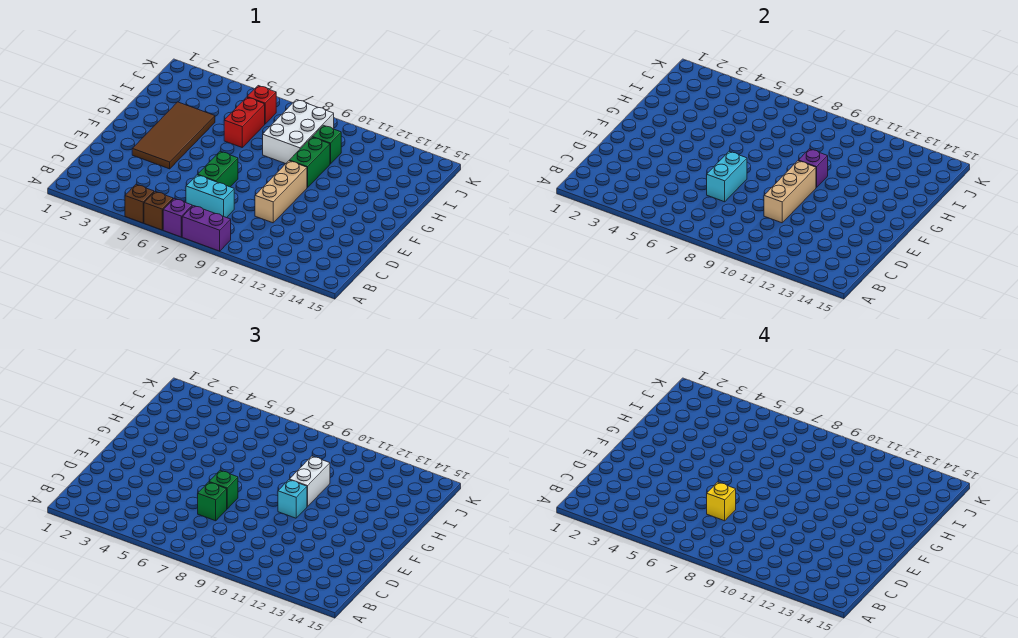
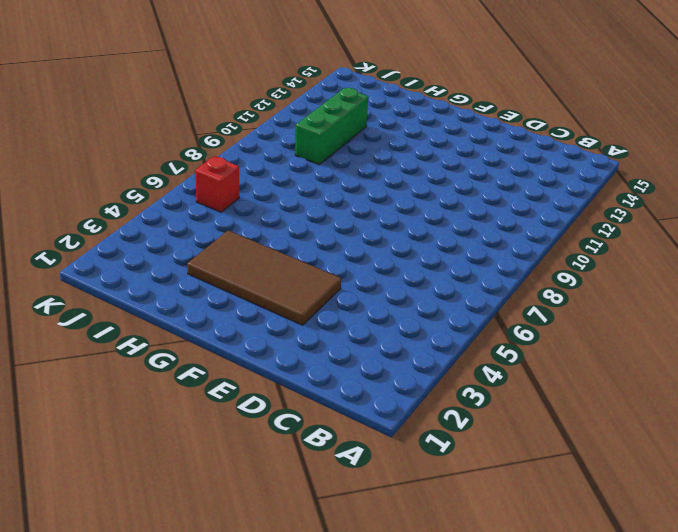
green brick I10:I12 level 1 -> green brick I10 level 1
none -> brown brick A5 level 1
none -> brown brick A6 level 1
none -> purple brick A7 level 1

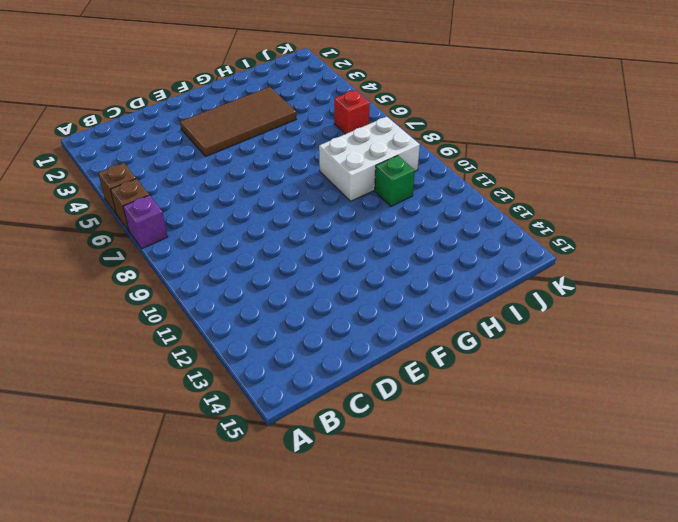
none -> purple brick A8:A9 level 1
none -> cyan brick C7:C8 level 1
none -> green brick D7:E7 level 1

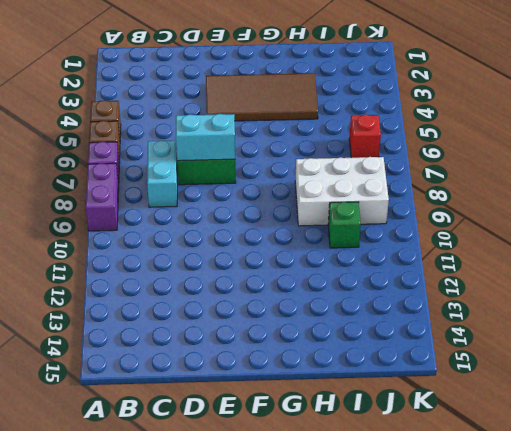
none -> tan brick D10:F10 level 1
none -> green brick G10:H10 level 1
none -> red brick H6:I6 level 1

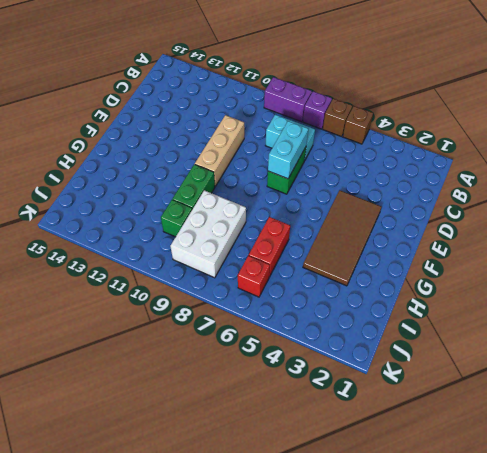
none -> tan brick D10:F10 level 2
none -> purple brick G10 level 2
none -> green brick D7 level 3

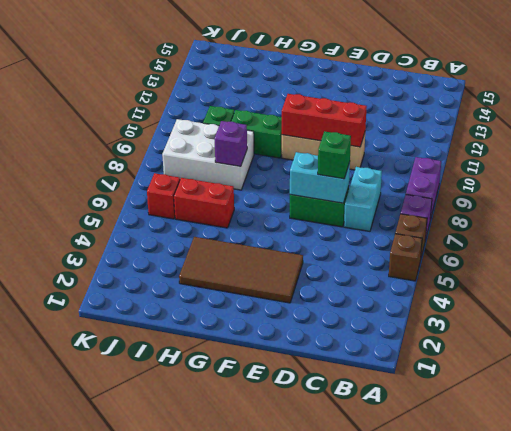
red brick D10:F10 level 2 -> tan brick D10:F10 level 2
purple brick H8 level 2 -> purple brick G10 level 2
none -> green brick E7 level 3
none -> cyan brick F10 level 3
none -> white brick G10:H10 level 3

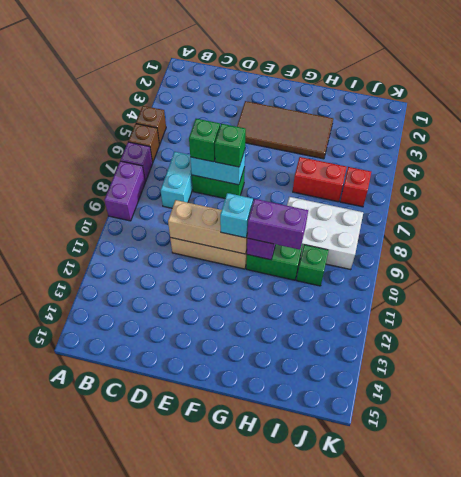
purple brick G10:H10 level 3 -> white brick G10:H10 level 3
none -> yellow brick D7 level 4

